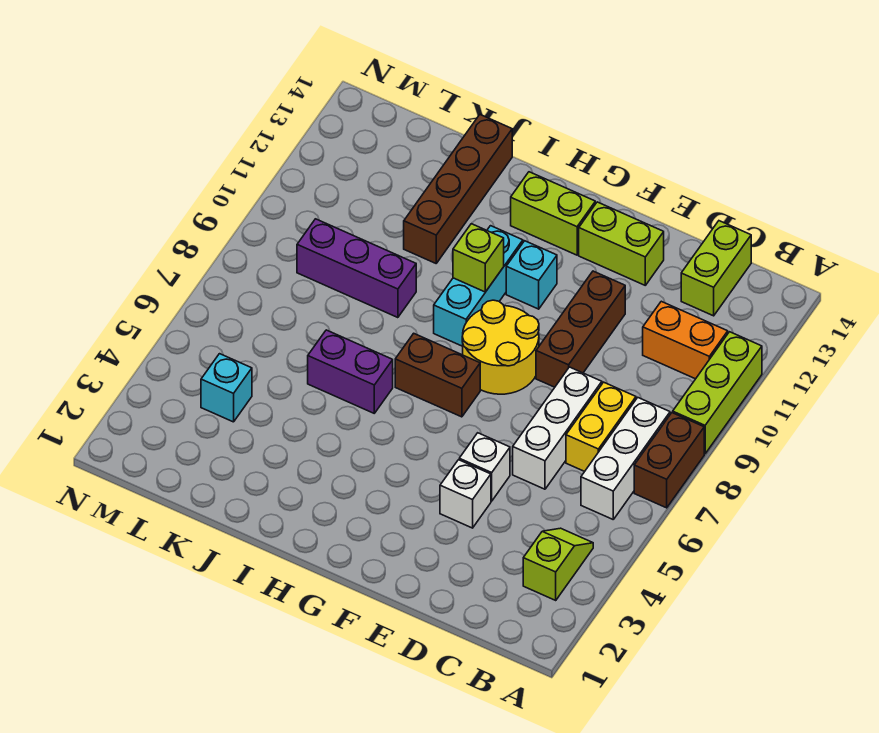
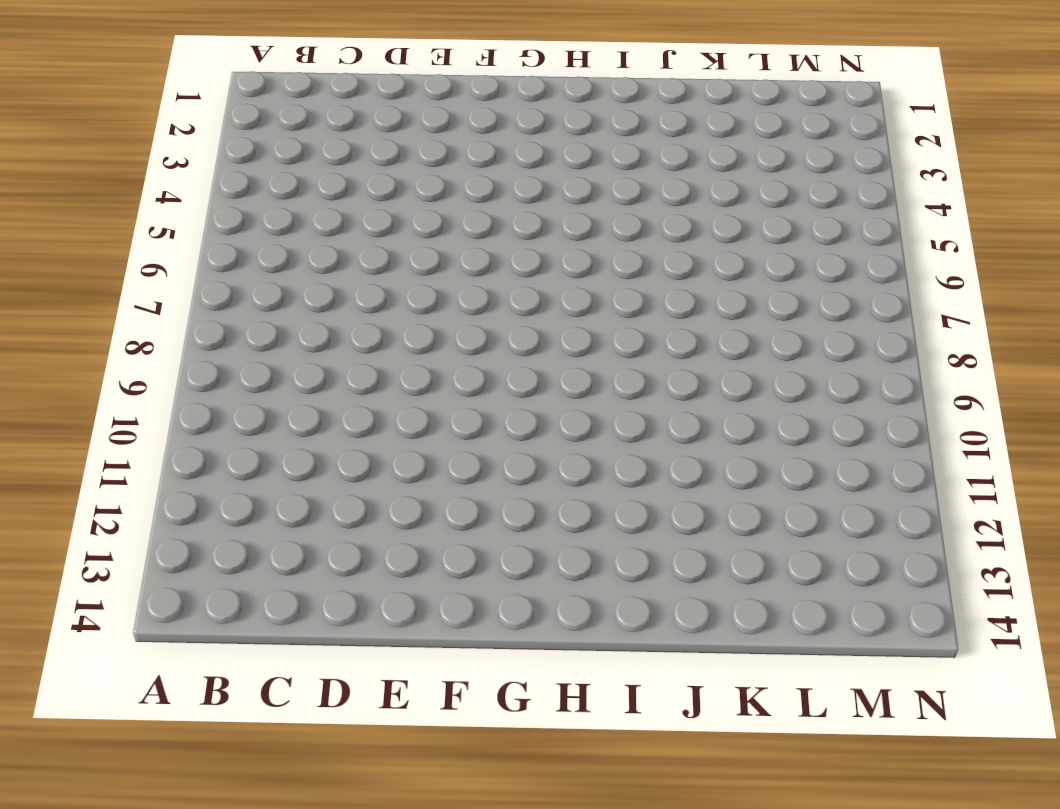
none -> brown brick A7:A8 level 1
none -> lime brick A9:A11 level 1
none -> lime slope B3:B4 level 1 top 3

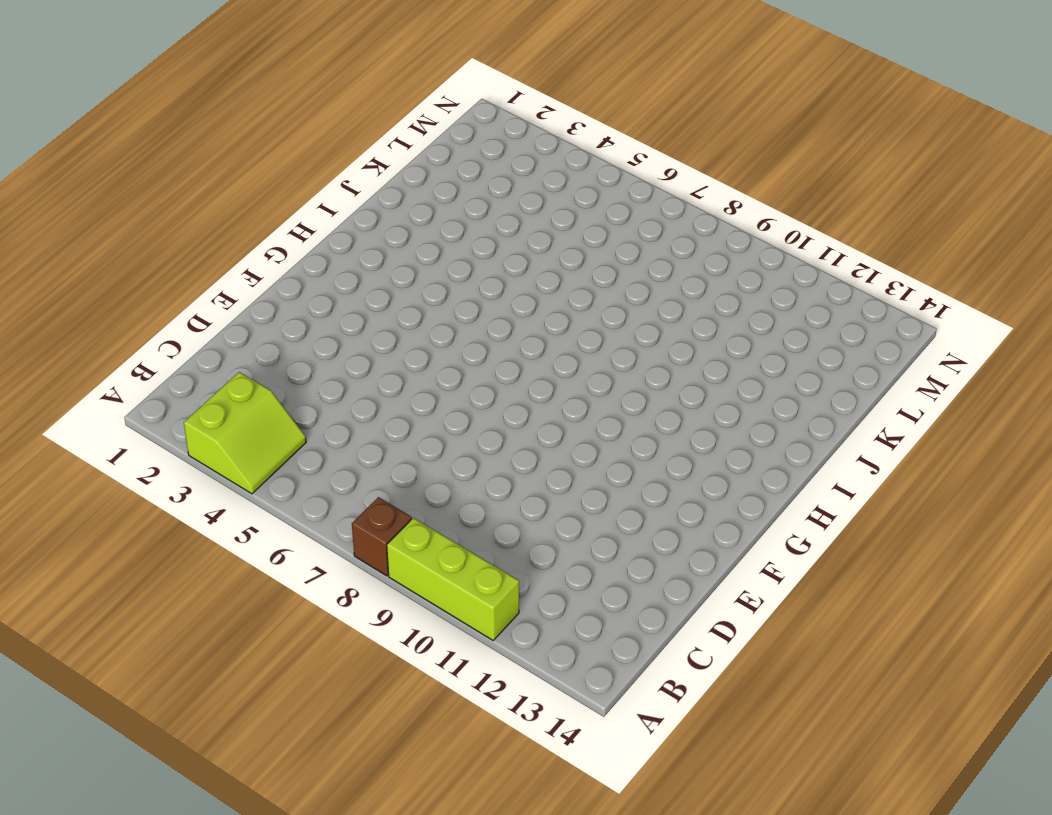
lime slope A3:B4 level 1 top 3 -> lime slope B3:B4 level 1 top 3
brown brick A8 level 1 -> brown brick A7:A8 level 1
none -> white brick B6:B8 level 1
none -> orange brick B11:C11 level 1
none -> yellow brick C7:C8 level 1

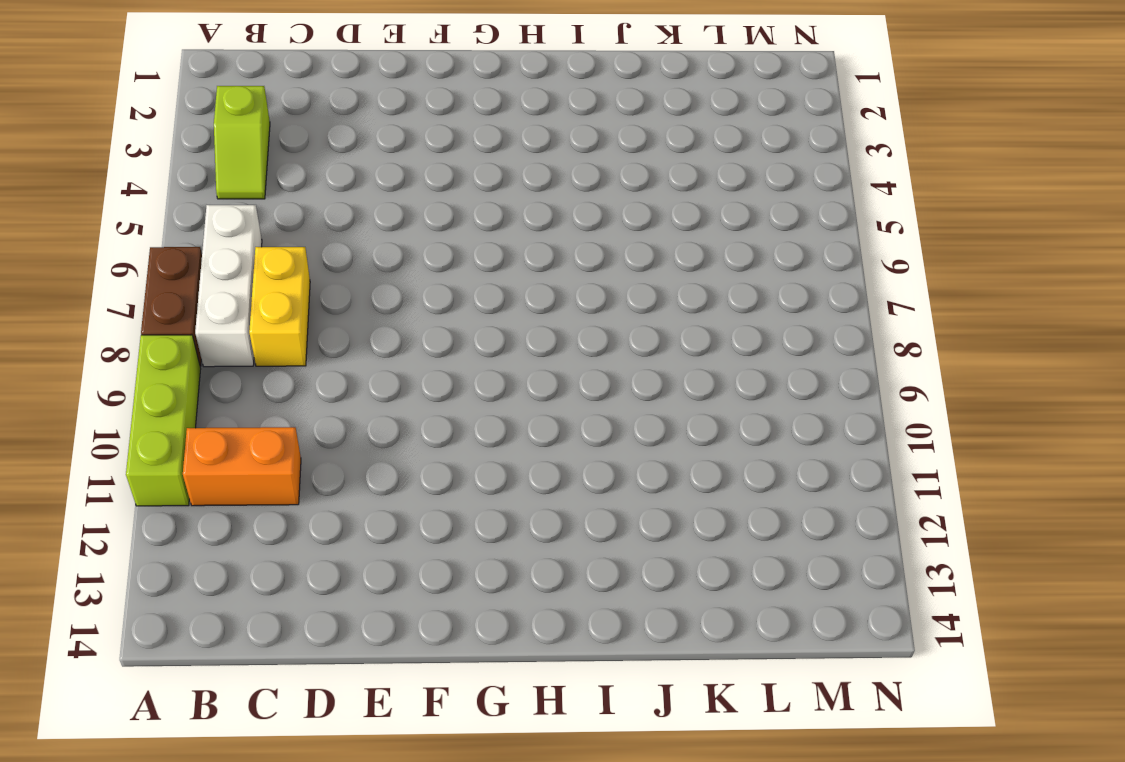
none -> lime brick C13:C14 level 1
none -> white brick D6:D8 level 1
none -> white brick E4 level 1

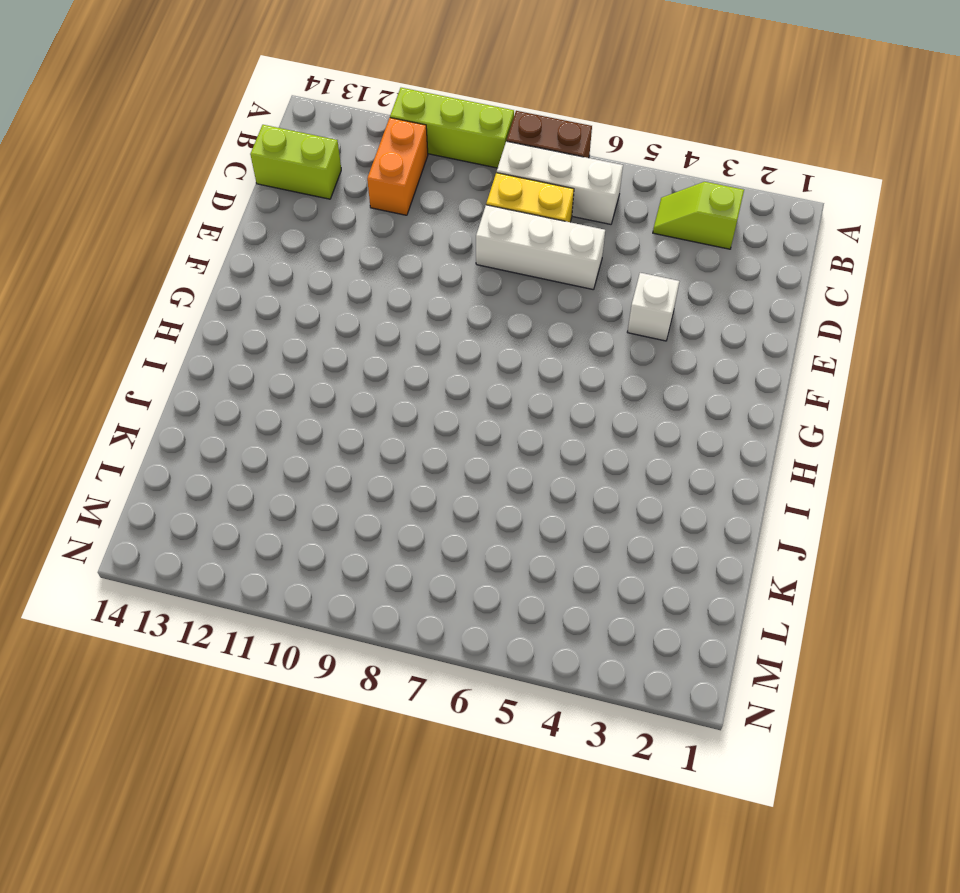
none -> white brick E5 level 1
none -> brown brick E9:E11 level 1
none -> lime brick E13:F13 level 1

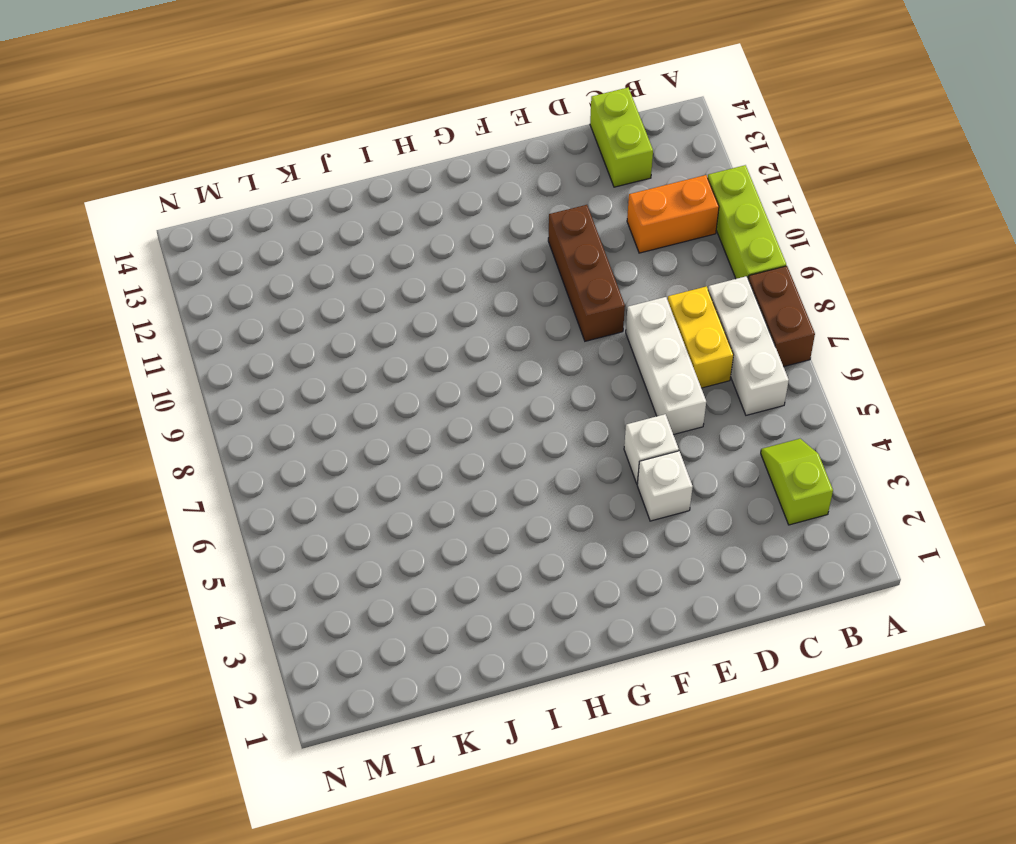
none -> lime brick E13:F13 level 1
none -> yellow round brick F8:G9 level 1
none -> brown brick G7:H7 level 1

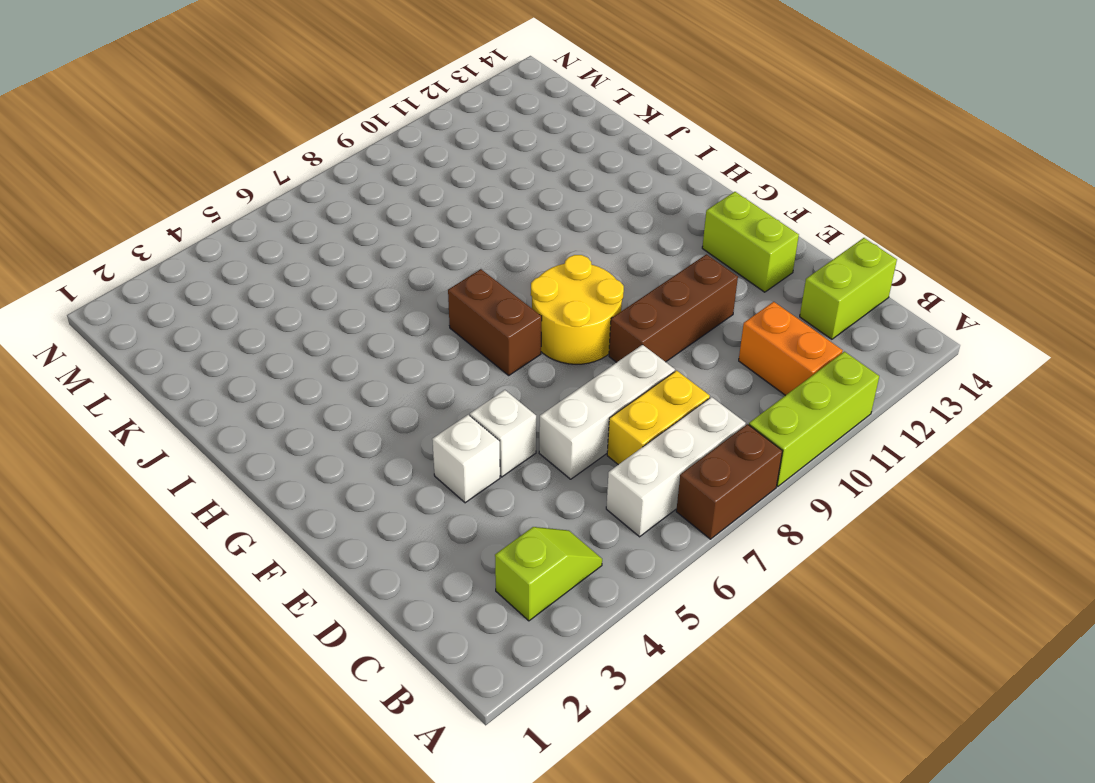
none -> cyan brick G11 level 1
none -> lime brick G13:H13 level 1
none -> cyan brick H9:H11 level 1

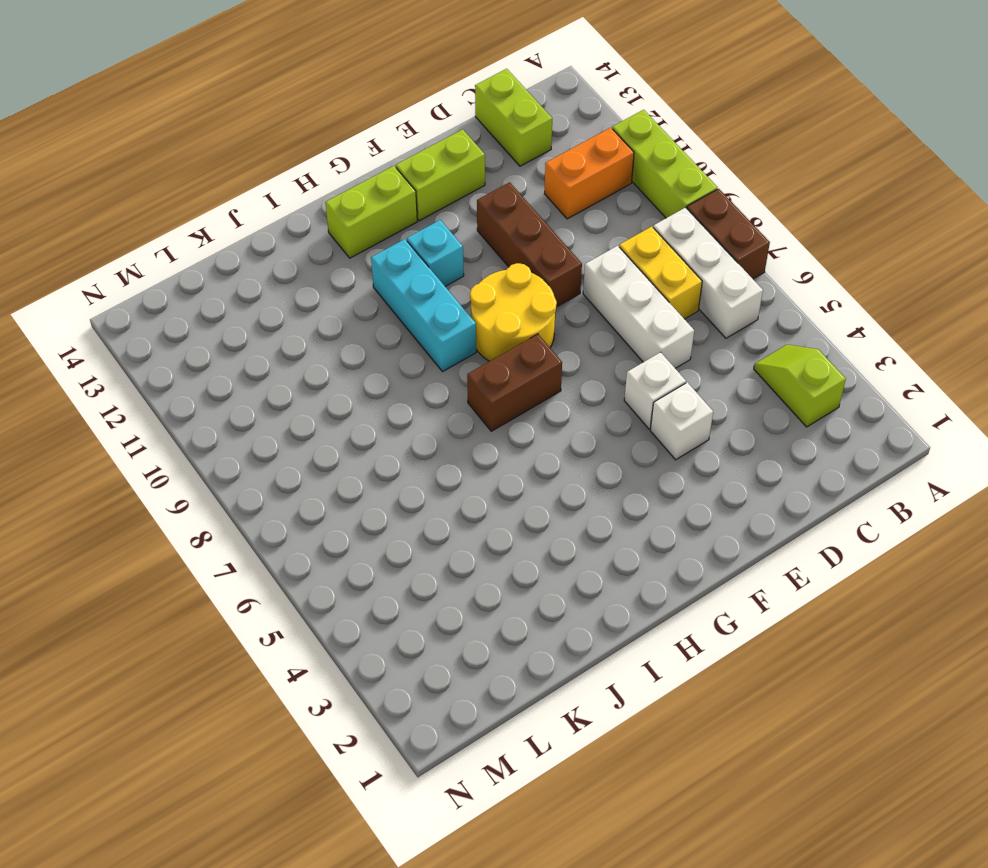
none -> purple brick I6:J6 level 1
none -> purple brick J9:L9 level 1
none -> brown brick J11:J14 level 1

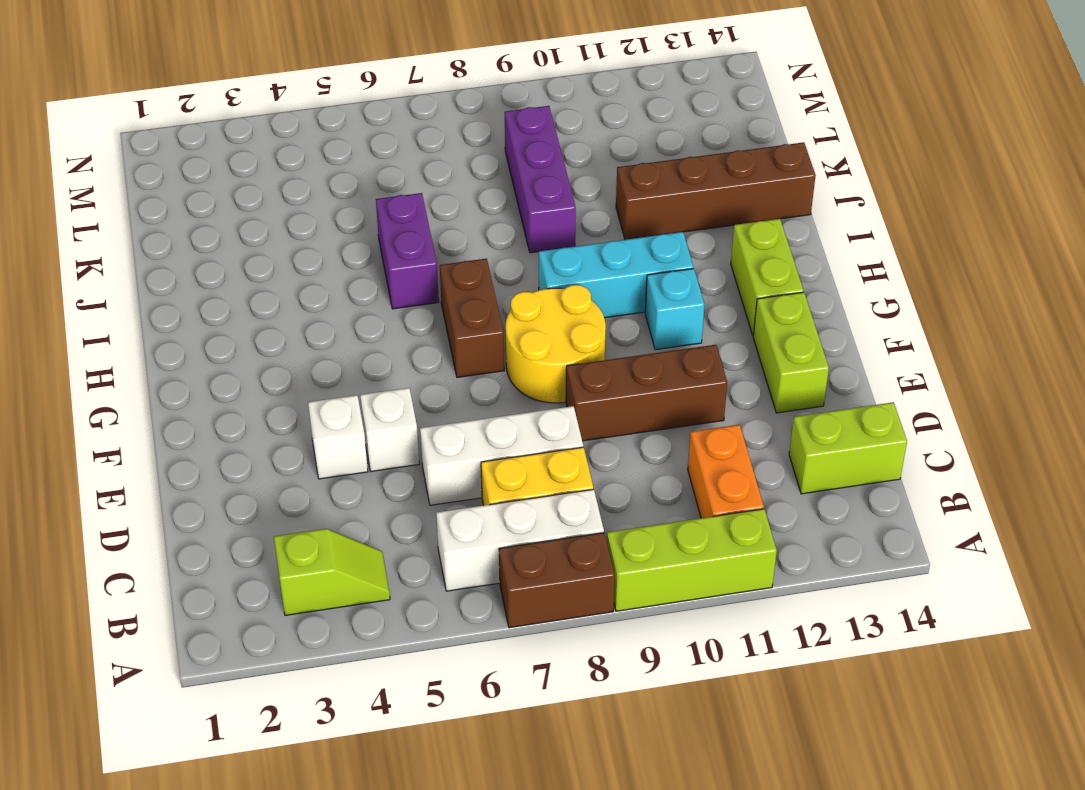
none -> cyan brick L4 level 1
none -> lime brick H10 level 2

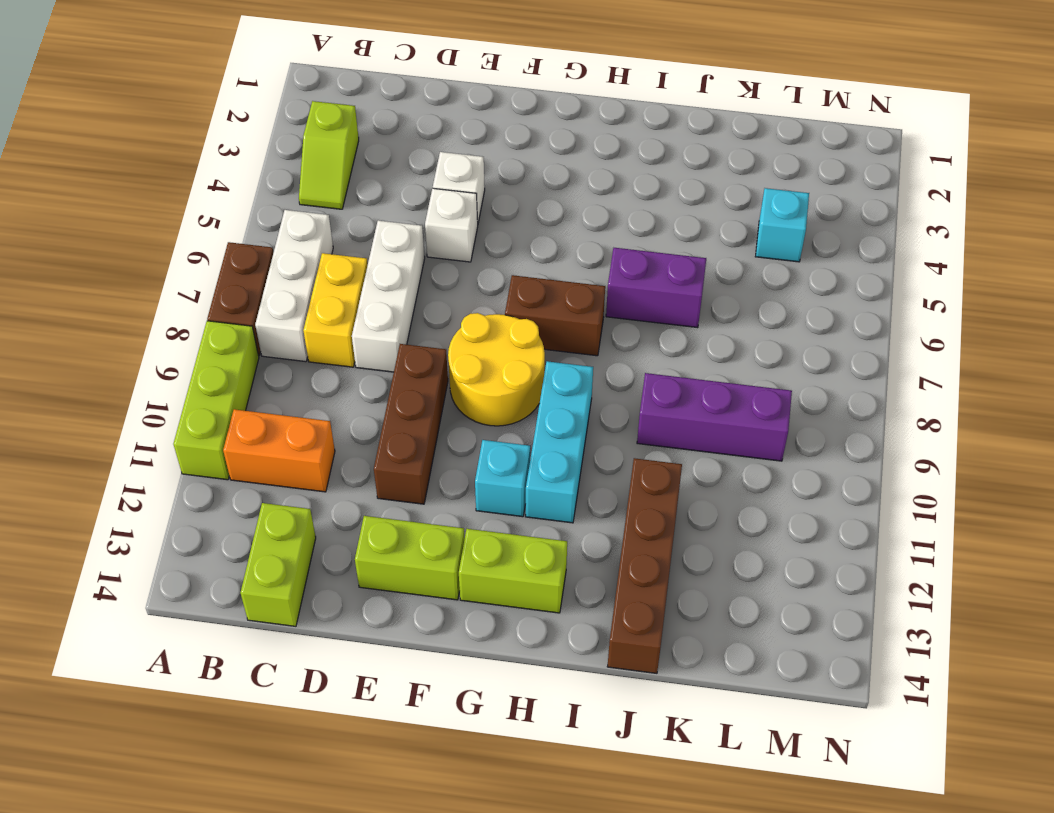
none -> lime brick H10 level 2

